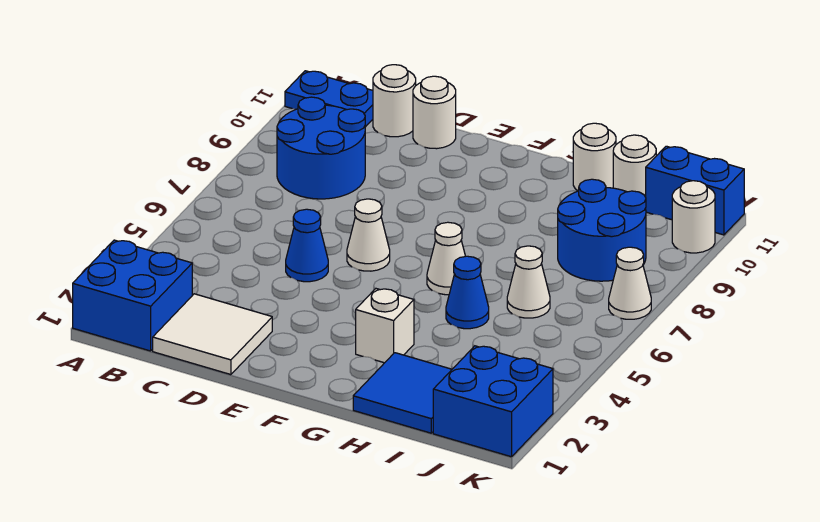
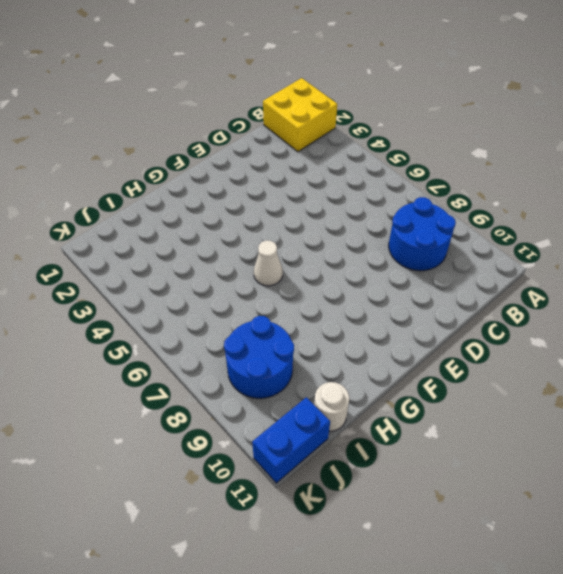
yellow brick A1:B2 level 1 -> blue brick A1:B2 level 1
none -> blue plate A11:B11 level 1
none -> white tile C1:D2 level 1
none -> white round brick C11 level 1

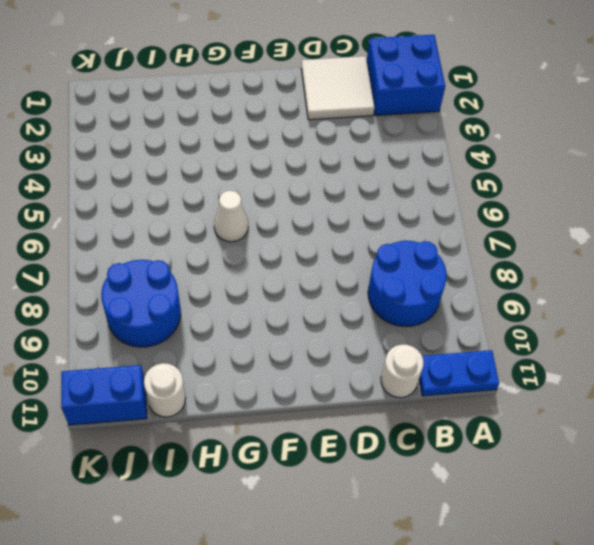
none -> blue cone D5 level 1
none -> white round brick D11 level 1
none -> white cone E6 level 1

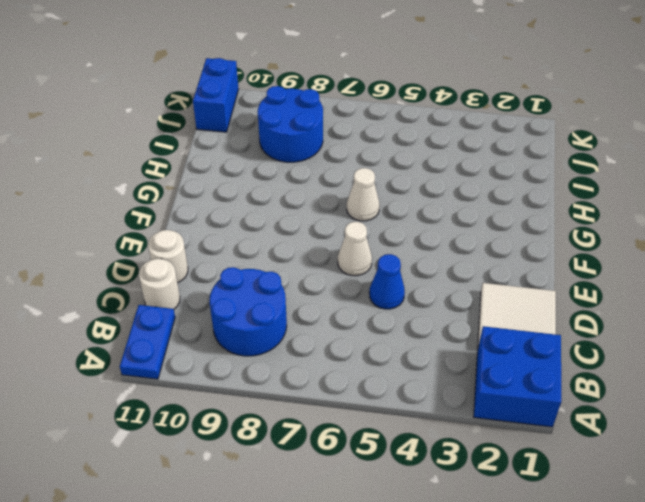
none -> white brick G3 level 1
none -> blue tile H1:I2 level 1
none -> blue cone H5 level 1

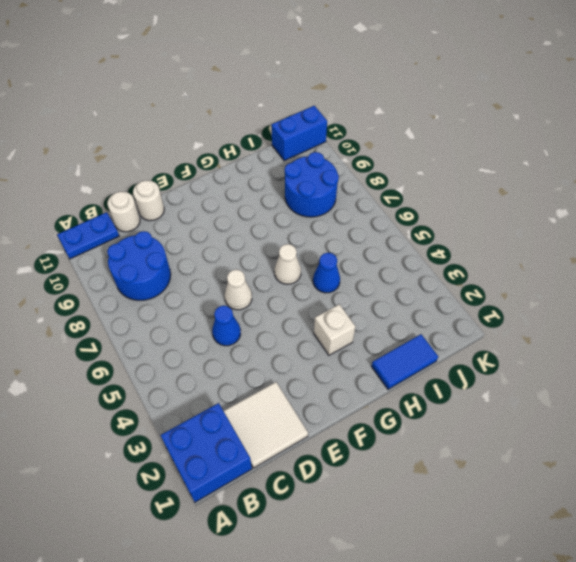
blue tile H1:I1 level 1 -> blue tile H1:I2 level 1
none -> white round brick H11 level 1
none -> white cone I6 level 1
none -> white round brick I11 level 1

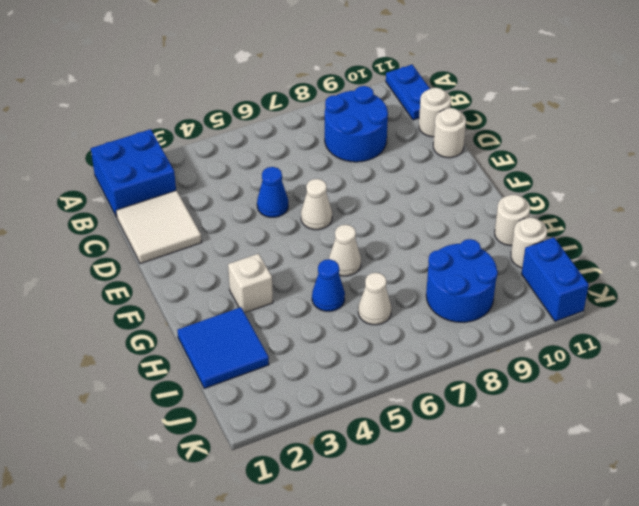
none -> blue brick J1:K2 level 1
none -> white cone K7 level 1
none -> white round brick K10 level 1

